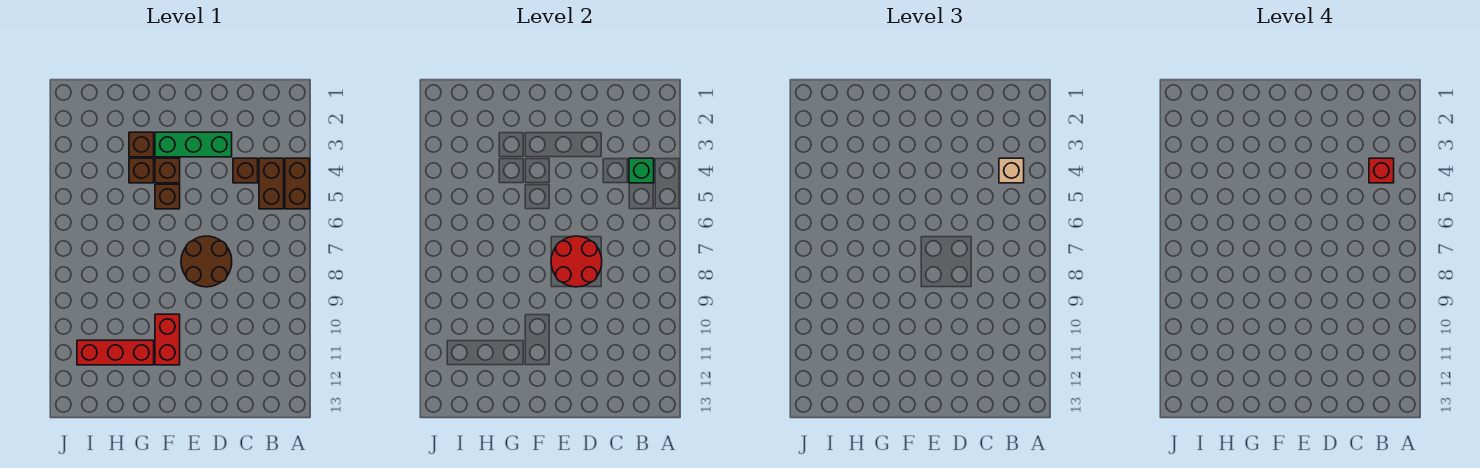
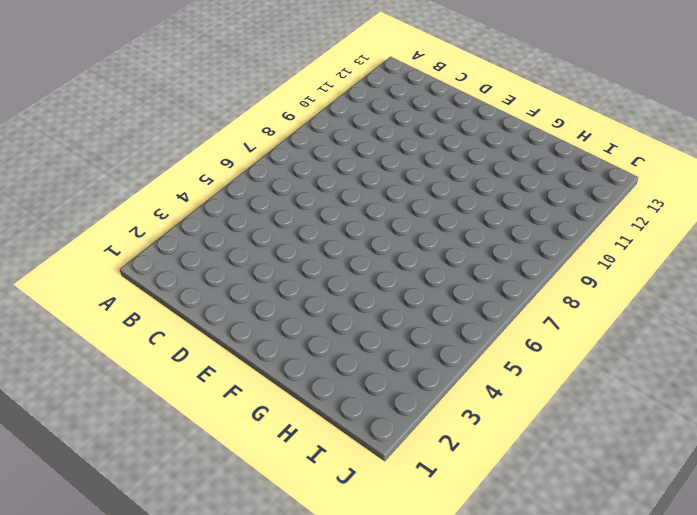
none -> brown brick A4:A5 level 1
none -> brown brick B4:B5 level 1
none -> brown brick C4 level 1

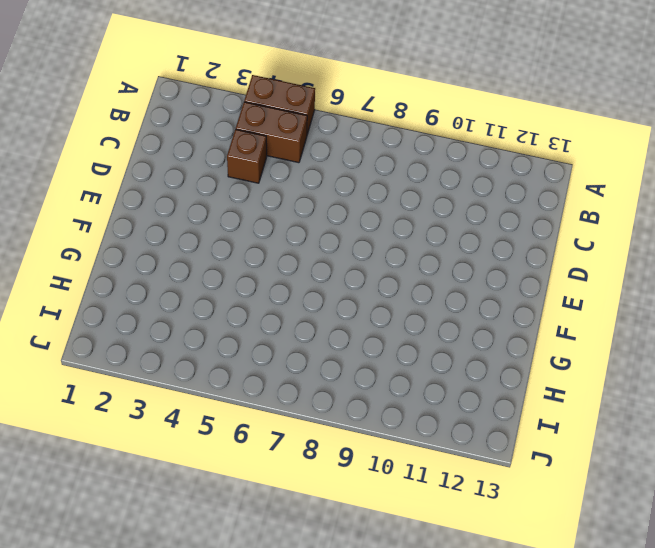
none -> green brick D3:F3 level 1
none -> brown round brick D7:E8 level 1
none -> brown brick F4 level 1

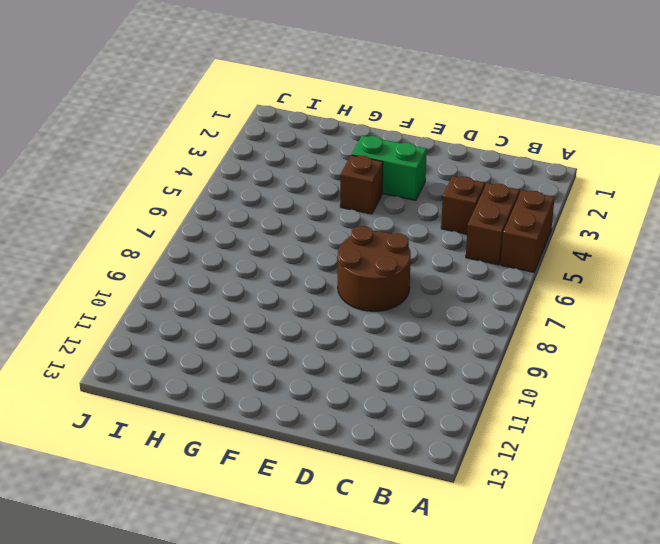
green brick E3:F3 level 1 -> green brick D3:F3 level 1
none -> brown brick F5 level 1
none -> red brick F10:F11 level 1
none -> brown brick G3 level 1

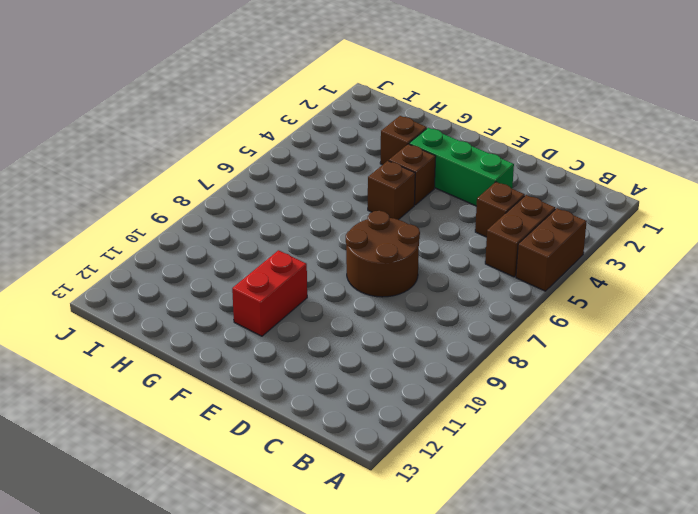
none -> brown brick G4 level 1
none -> red brick G11:I11 level 1
none -> green brick B4 level 2

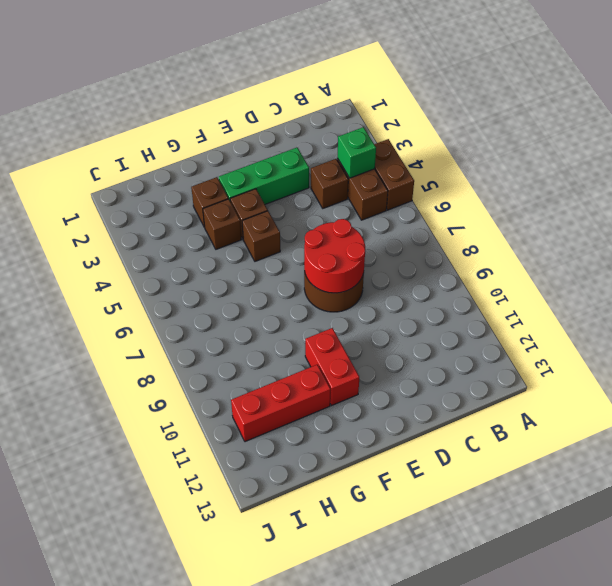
none -> tan brick B4 level 3
none -> red brick B4 level 4

